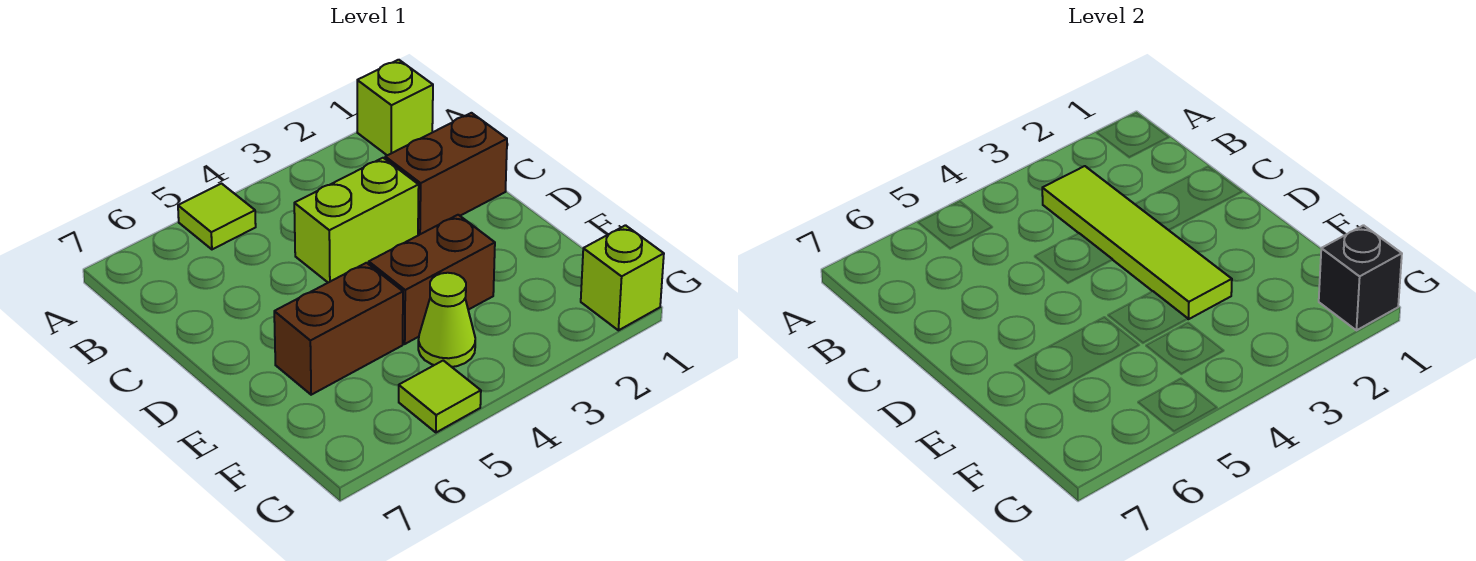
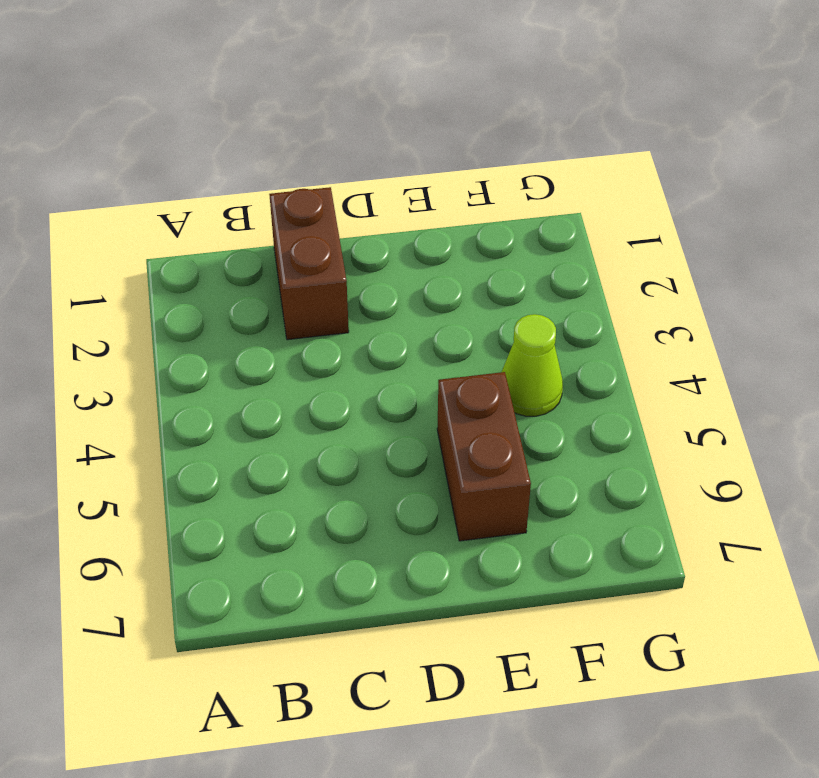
none -> lime brick A1 level 1
none -> lime tile A5 level 1

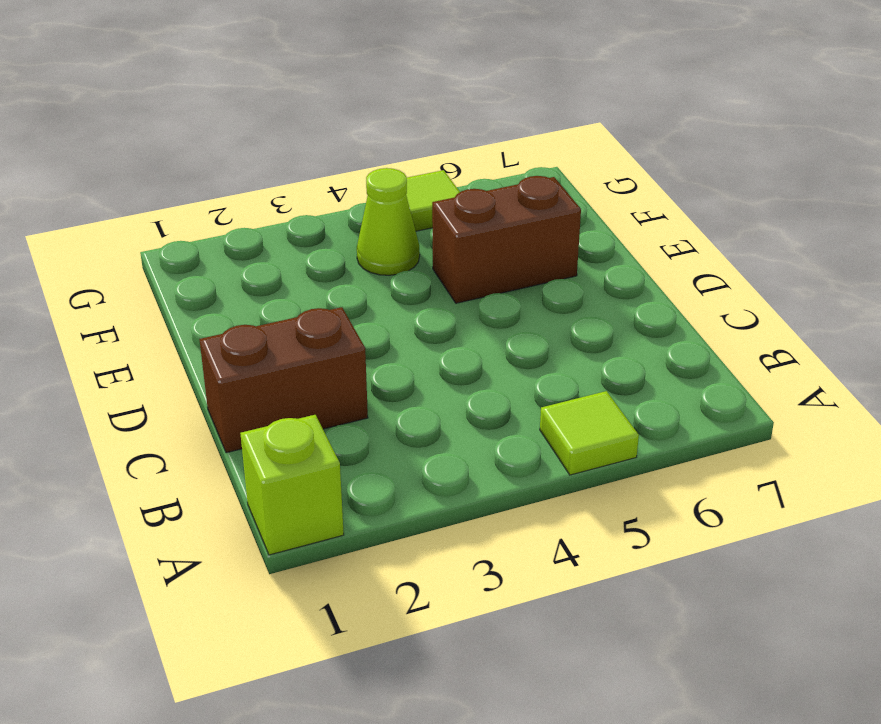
none -> lime brick C3:C4 level 1
none -> brown brick E3:E4 level 1

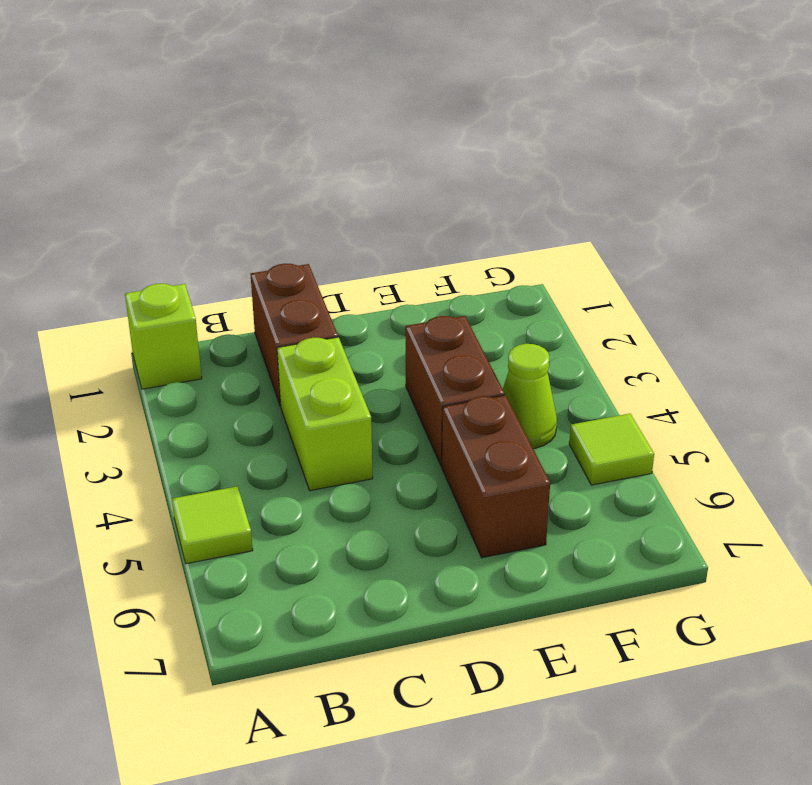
none -> lime brick G1 level 1
none -> lime tile B3:E3 level 2

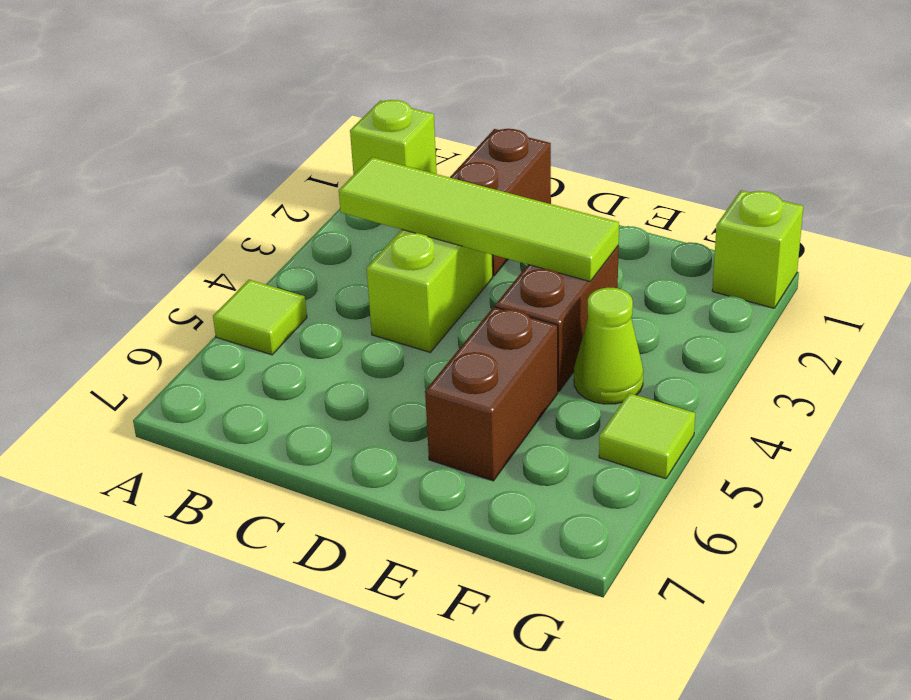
none -> black brick G1 level 2

